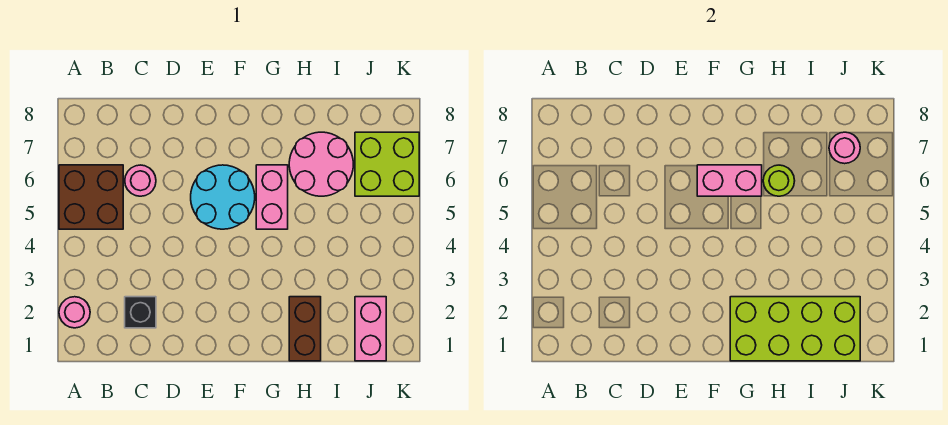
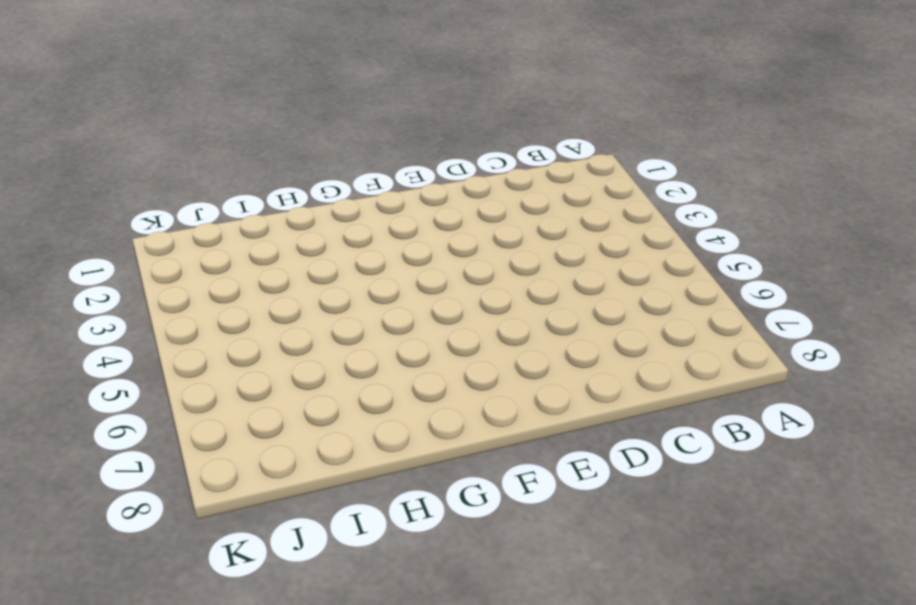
none -> pink round brick A2 level 1
none -> brown brick A5:B6 level 1
none -> black brick C2 level 1

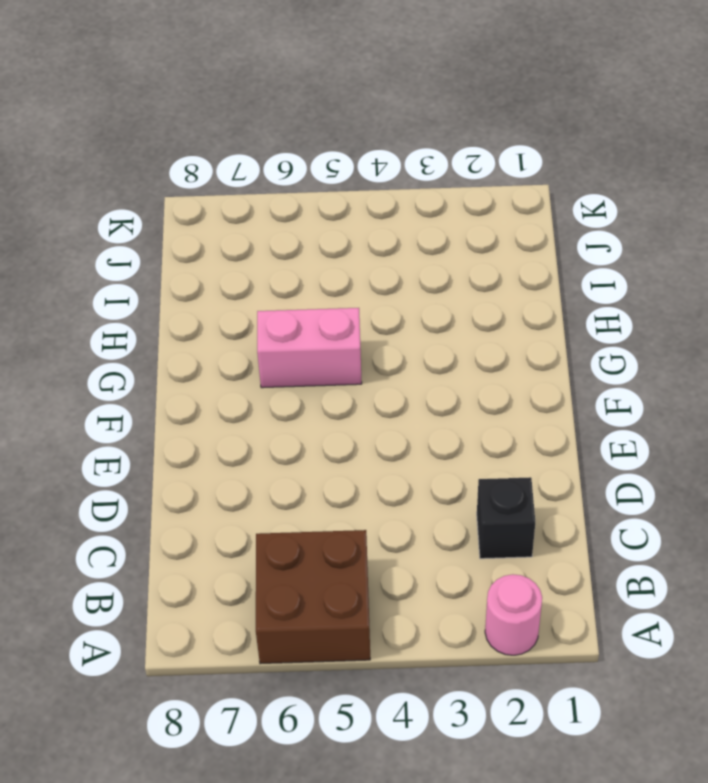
none -> pink round brick C6 level 1
none -> cyan round brick E5:F6 level 1
none -> brown brick H1:H2 level 1

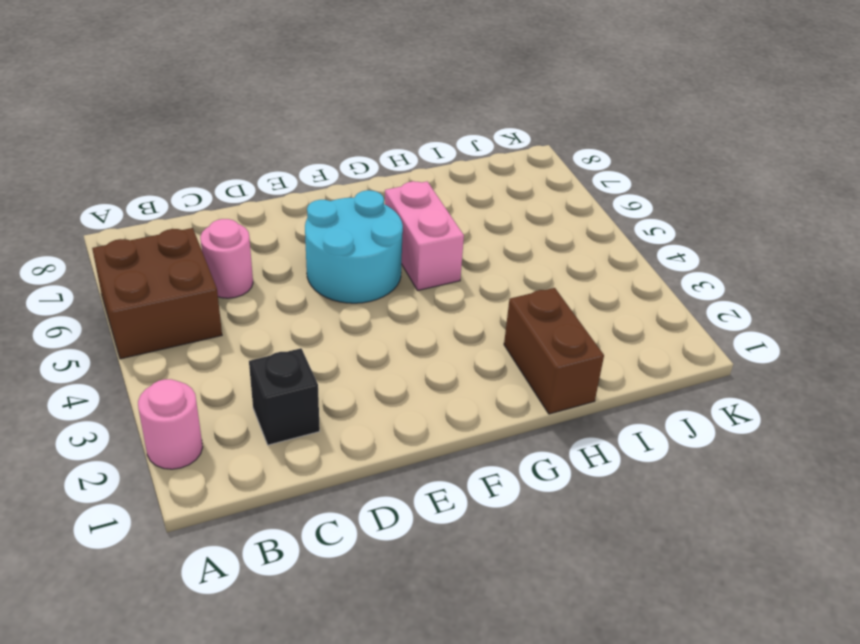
none -> pink round brick H6:I7 level 1
none -> pink brick J1:J2 level 1
none -> lime brick J6:K7 level 1

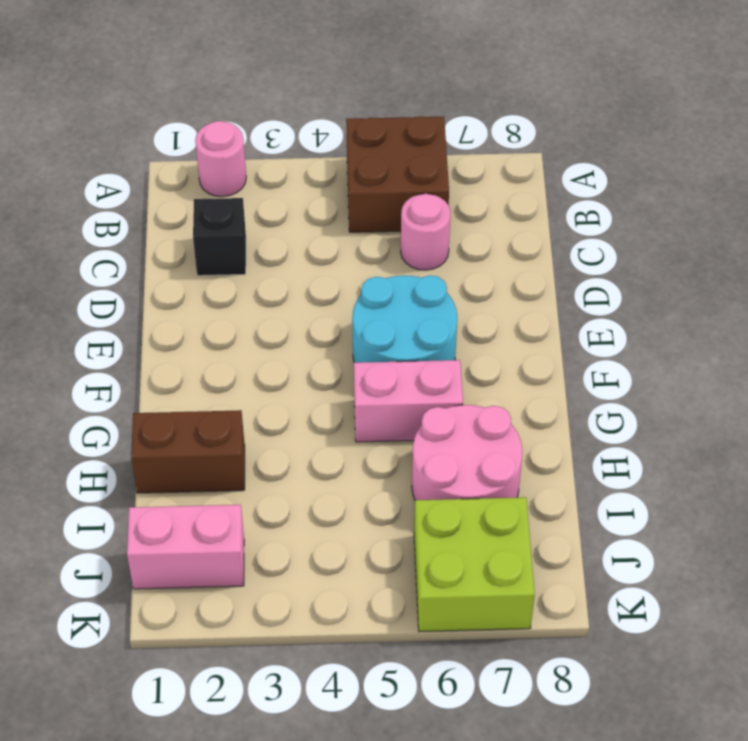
none -> pink brick F6:G6 level 2
none -> lime brick G1:J2 level 2
none -> lime round brick H6 level 2

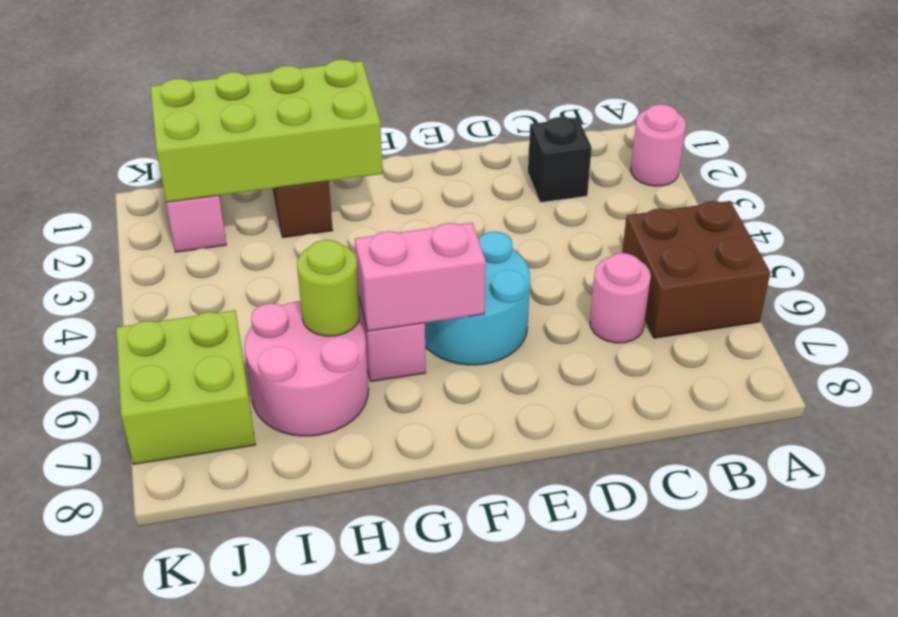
none -> pink round brick J7 level 2

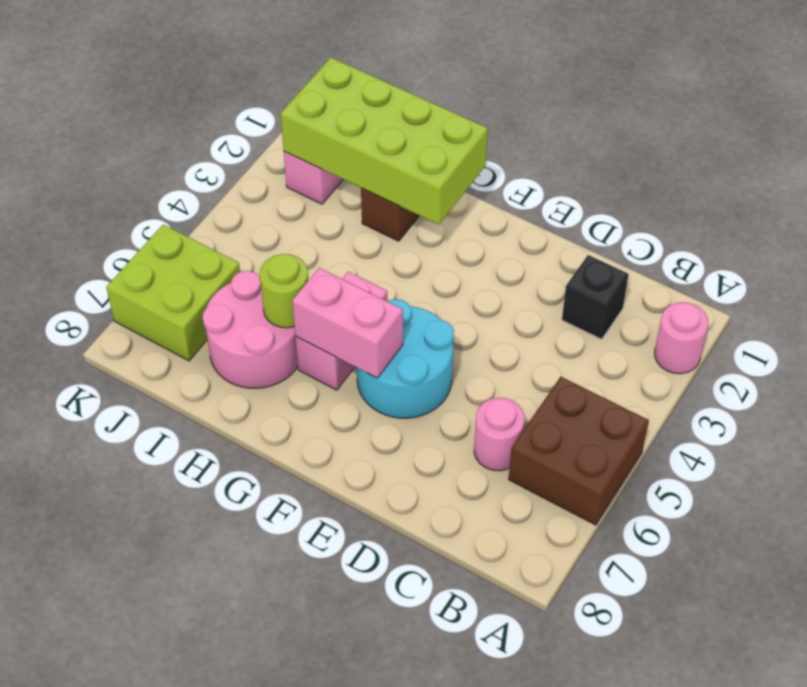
none -> pink round brick J7 level 2

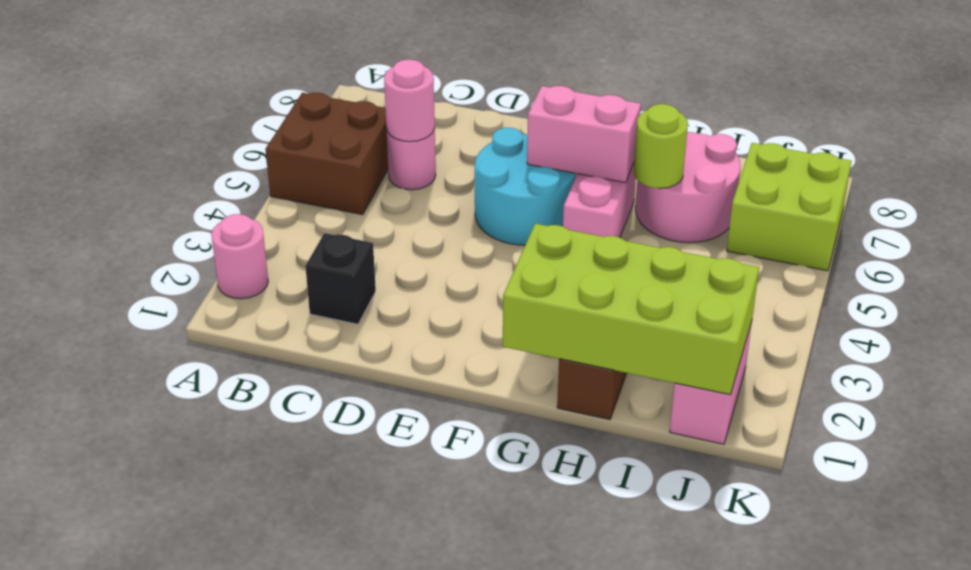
pink round brick C6 level 2 -> pink round brick J7 level 2

